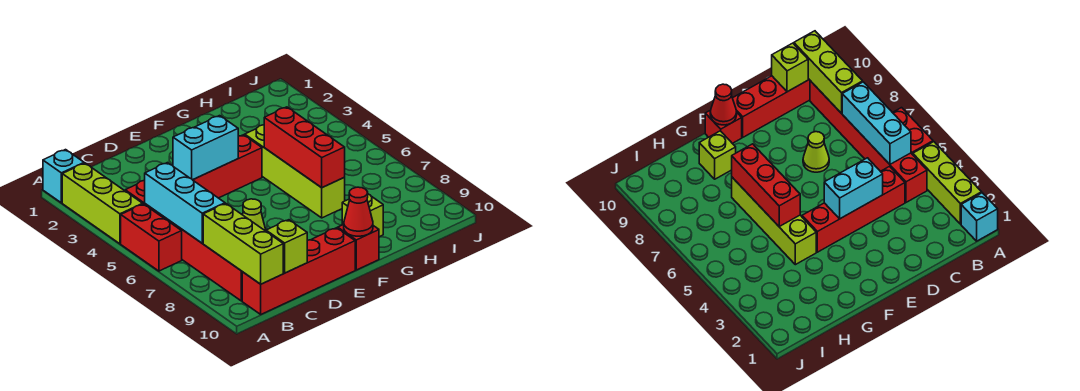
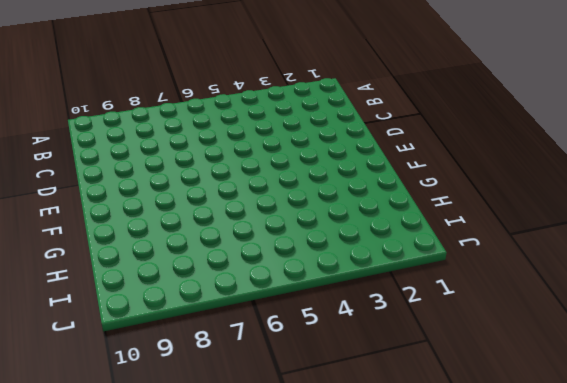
none -> cyan brick A1 level 1
none -> lime brick A2:A4 level 1
none -> red brick A5:A6 level 1

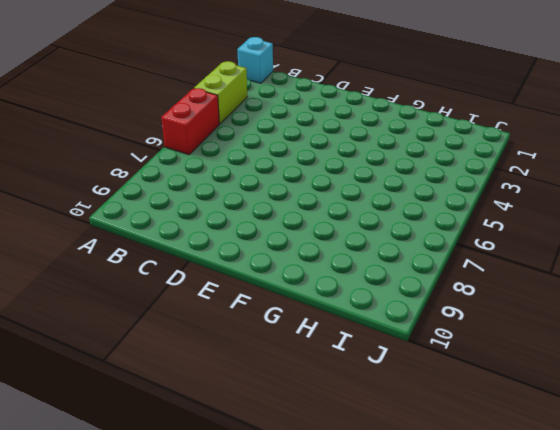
lime brick A3:A4 level 1 -> lime brick A2:A4 level 1
none -> red brick B4:B9 level 1
none -> red brick B10:E10 level 1
none -> red brick C4:F4 level 1

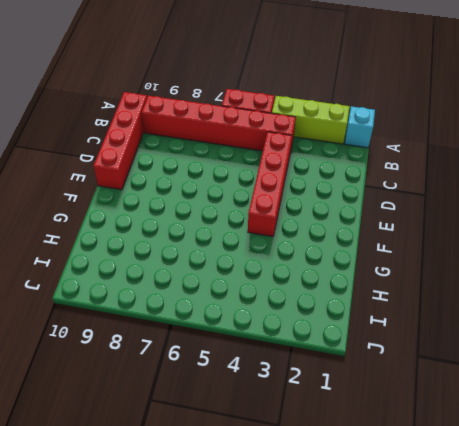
none -> lime cone D7 level 1
none -> red brick F10 level 1
none -> lime brick G4:G7 level 1

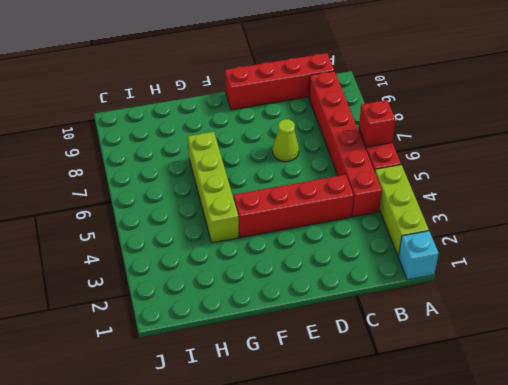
red brick A6 level 2 -> red brick F10 level 1
none -> lime brick G9 level 1
none -> cyan brick B5:B7 level 2
none -> lime brick B8:B10 level 2

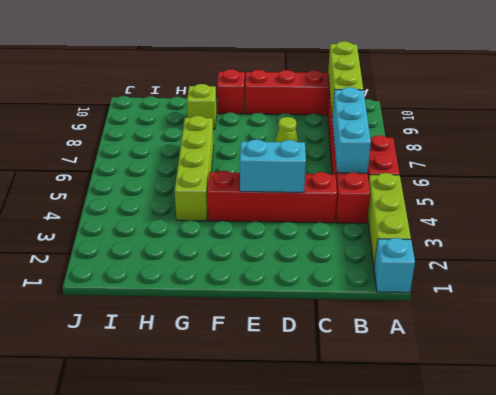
none -> lime brick C10 level 2
none -> red cone F10 level 2
none -> red brick G5:G7 level 2

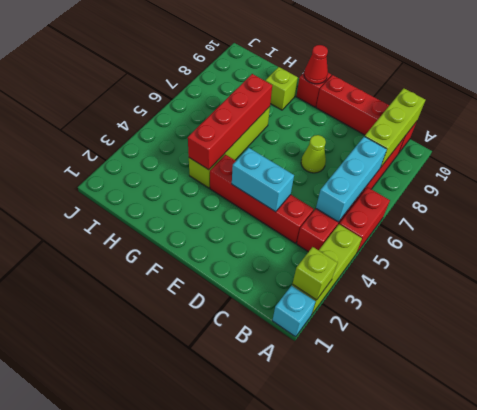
lime brick A2 level 2 -> lime brick C10 level 2
red brick G4:G7 level 2 -> red brick G5:G7 level 2

